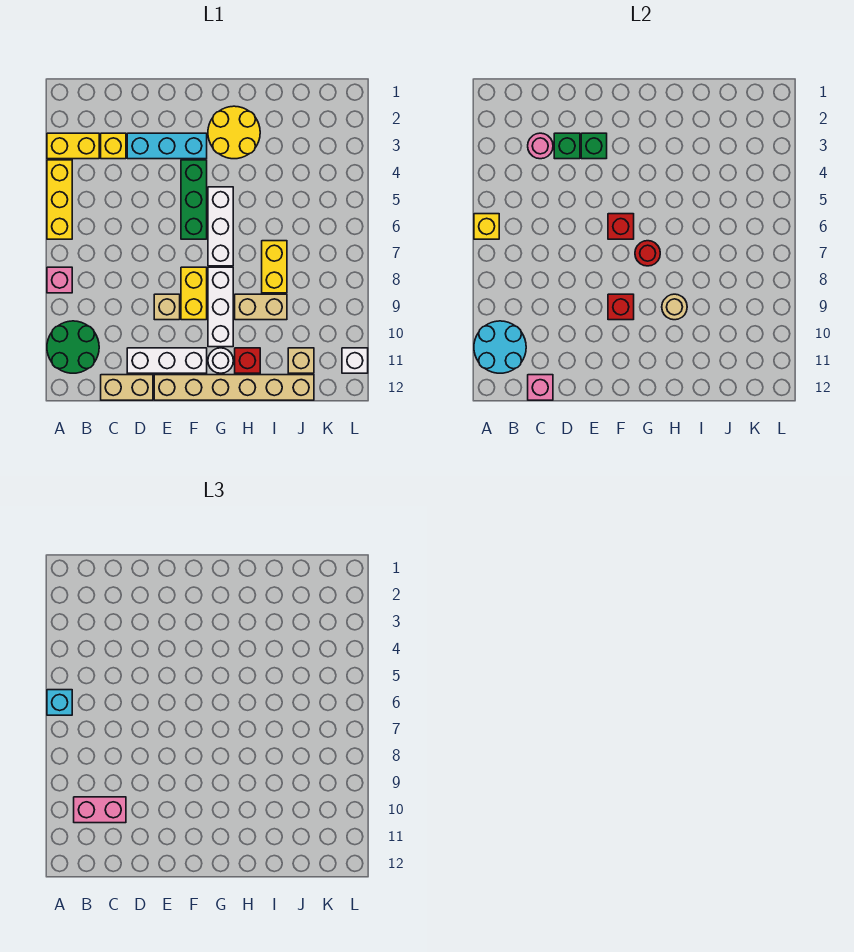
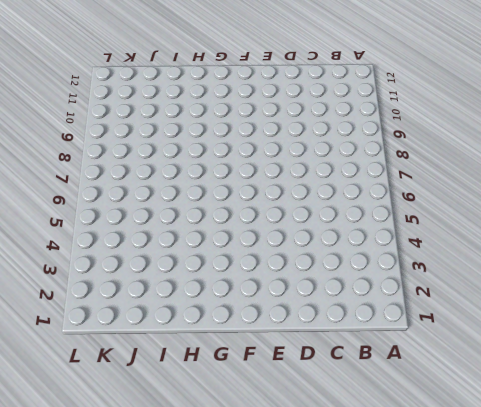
none -> yellow brick A3:B3 level 1
none -> yellow brick A4:A6 level 1
none -> pink brick A8 level 1
none -> green round brick A10:B11 level 1

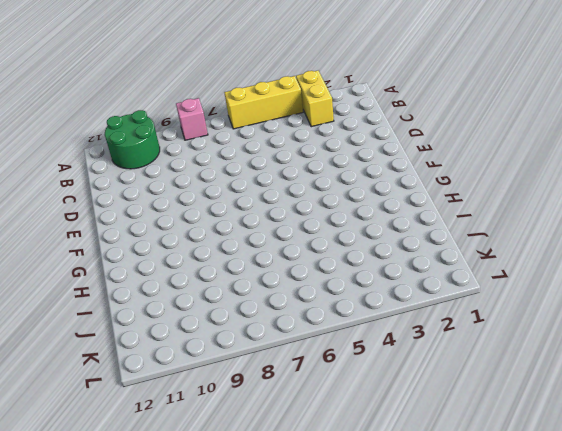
none -> yellow brick C3 level 1
none -> tan brick C12:D12 level 1
none -> cyan brick D3:F3 level 1
none -> white brick D11:F11 level 1

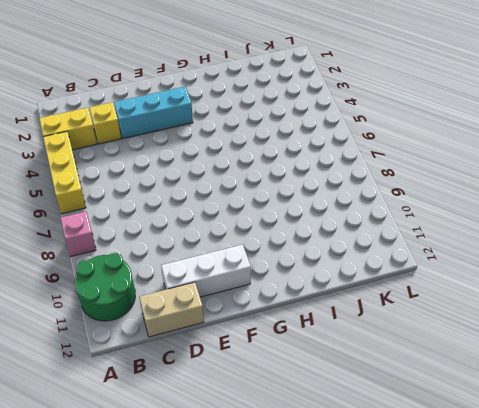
none -> tan brick E9 level 1
none -> tan brick E12:J12 level 1
none -> green brick F4:F6 level 1
none -> yellow brick F8:F9 level 1

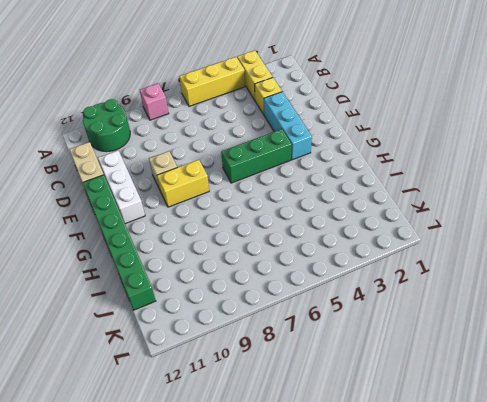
green brick E12:J12 level 1 -> tan brick E12:J12 level 1
none -> yellow round brick G2:H3 level 1
none -> white brick G5:G7 level 1
none -> white brick G8:G10 level 1
none -> white round brick G11 level 1

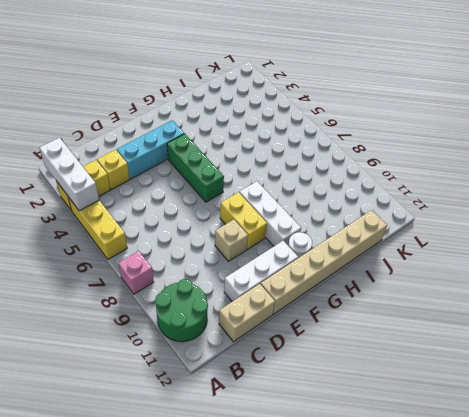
white brick A2:A4 level 2 -> white brick G5:G7 level 1
none -> yellow round brick G2:H3 level 1
none -> tan brick H9:I9 level 1
none -> red brick H11 level 1
none -> yellow brick I7:I8 level 1

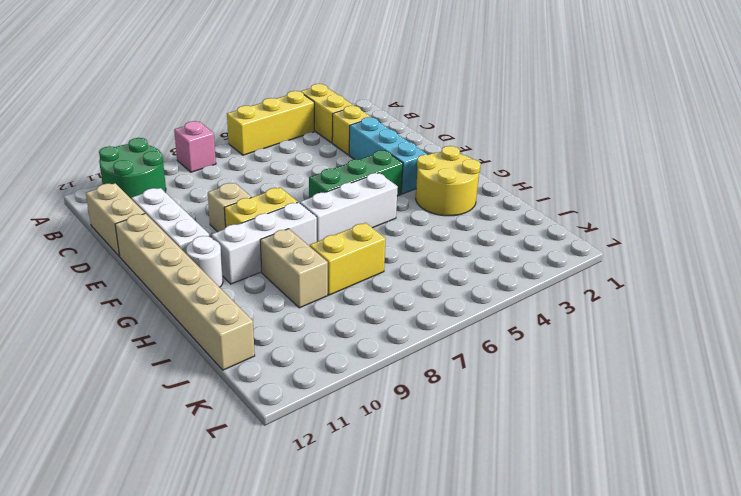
none -> red brick H11 level 1
none -> tan brick J11 level 1
none -> white brick L11 level 1
none -> yellow brick A6 level 2

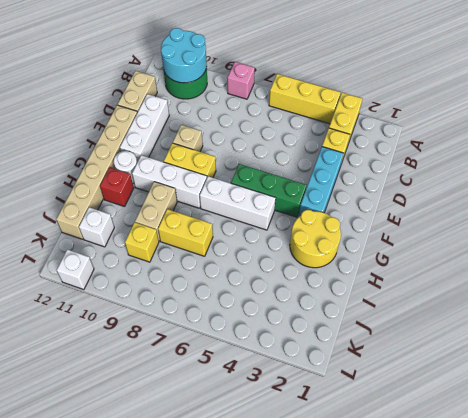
yellow brick J9 level 1 -> yellow brick A6 level 2
white brick J11 level 1 -> tan brick J11 level 1
none -> pink round brick C3 level 2
none -> pink brick C12 level 2
none -> green brick D3 level 2
none -> green brick E3 level 2

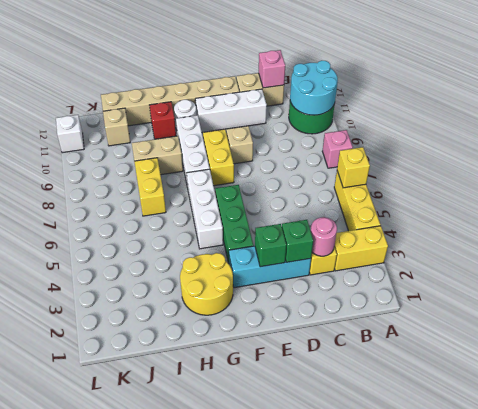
none -> red brick F6 level 2
none -> red brick F9 level 2
none -> red round brick G7 level 2
none -> tan round brick H9 level 2

